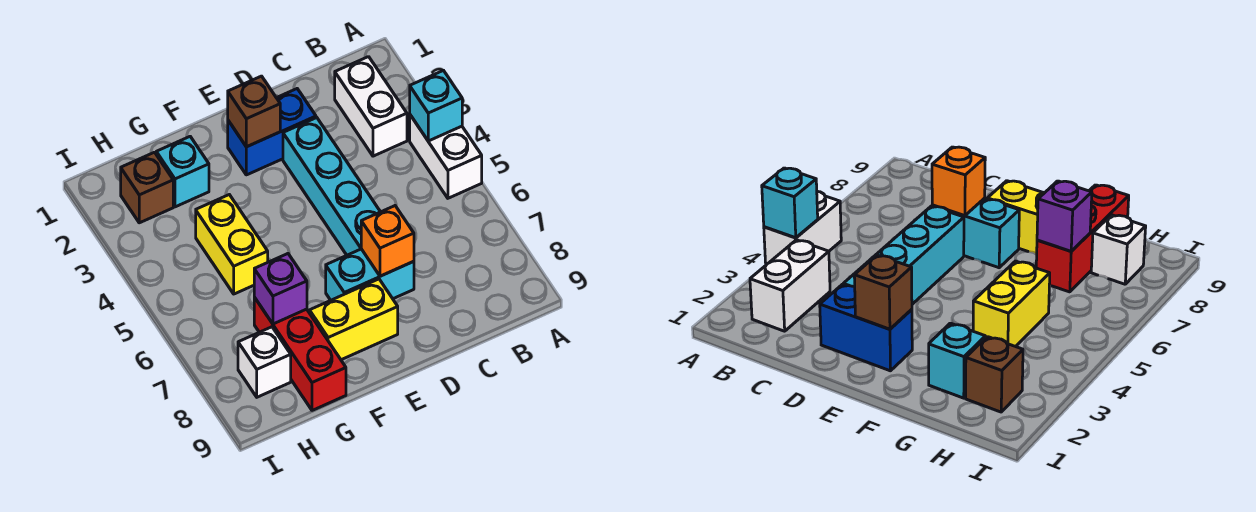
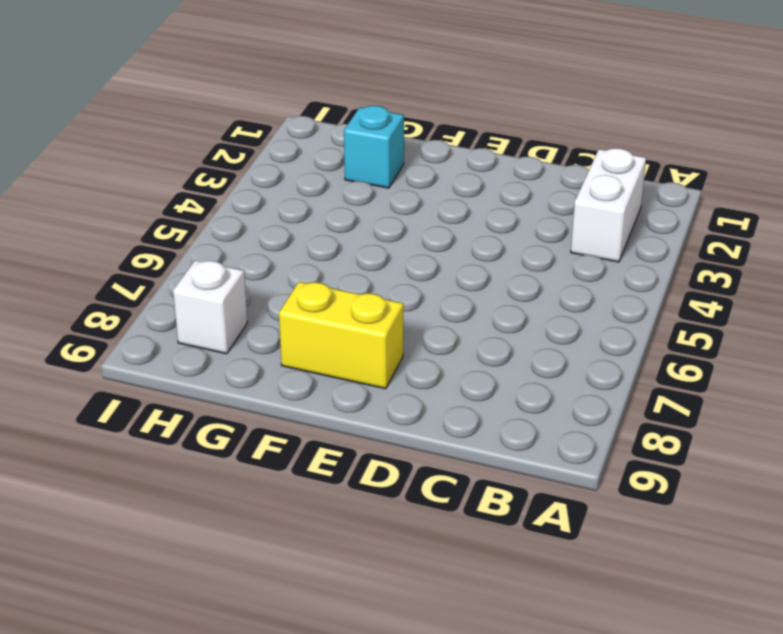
none -> white brick A4:A5 level 1
none -> blue brick D2:E2 level 1
none -> cyan brick D3:D6 level 1

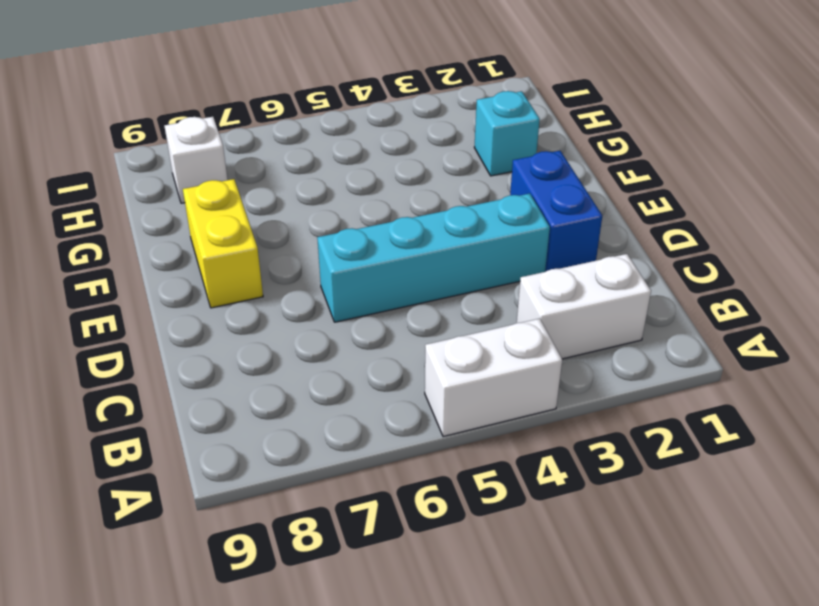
none -> cyan brick D7:E7 level 1
none -> yellow brick G4:G5 level 1
none -> red brick G7:G9 level 1

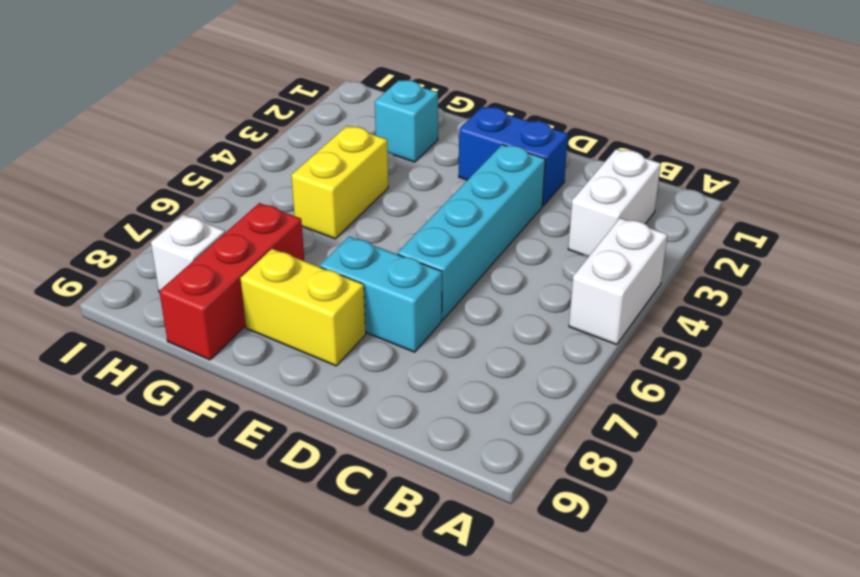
none -> brown brick H2 level 1
none -> cyan brick A4 level 2
none -> orange brick D7 level 2

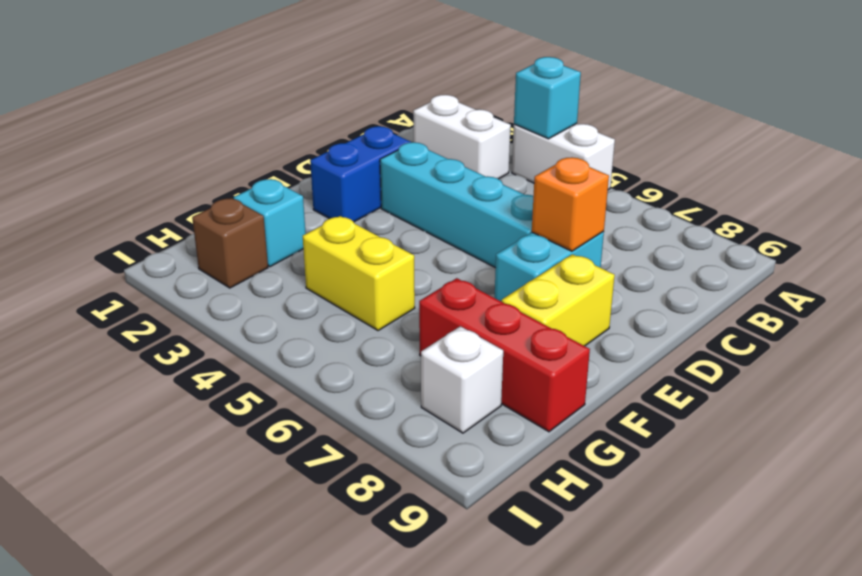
none -> brown brick E2 level 2
none -> purple brick G7 level 2

